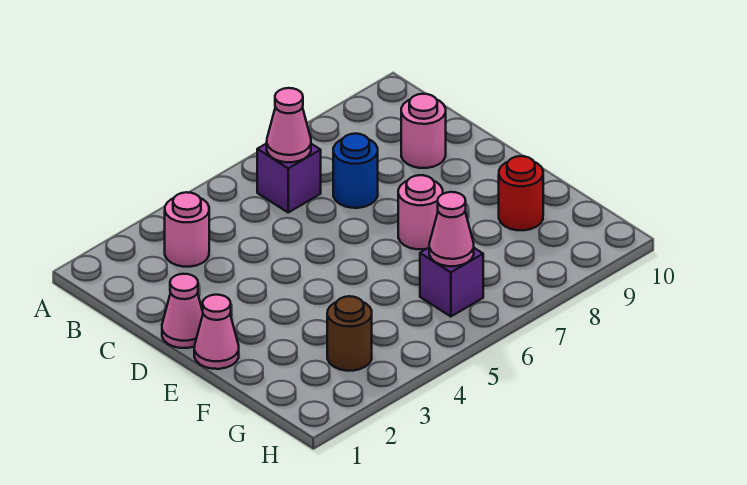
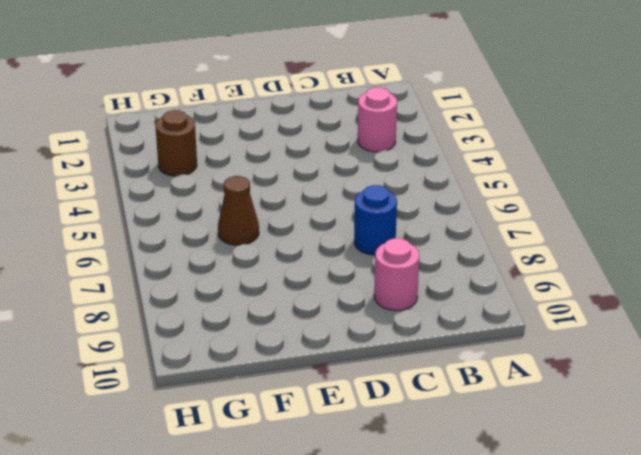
brown cone F6 level 1 -> none
none -> purple brick B6 level 1
none -> pink cone D1 level 1
none -> pink cone E1 level 1

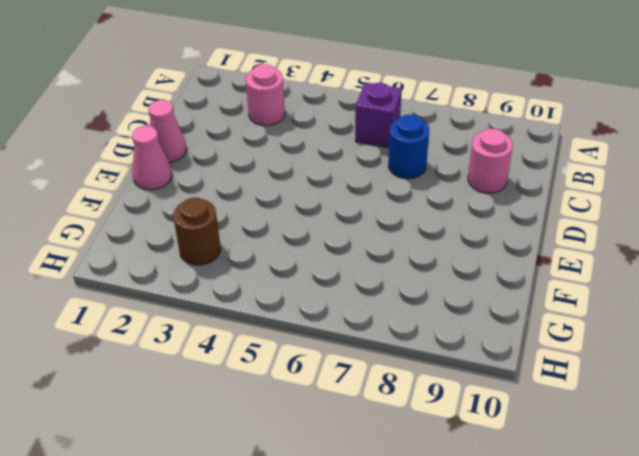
none -> pink round brick E7 level 1
none -> red round brick F9 level 1
none -> purple brick G6 level 1

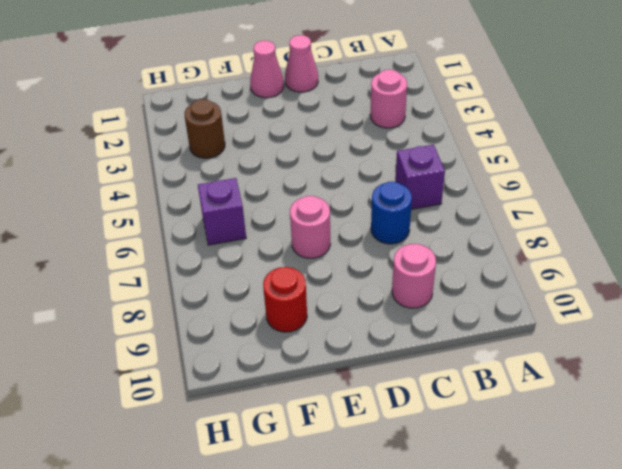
none -> pink cone B6 level 2
none -> pink cone G6 level 2

